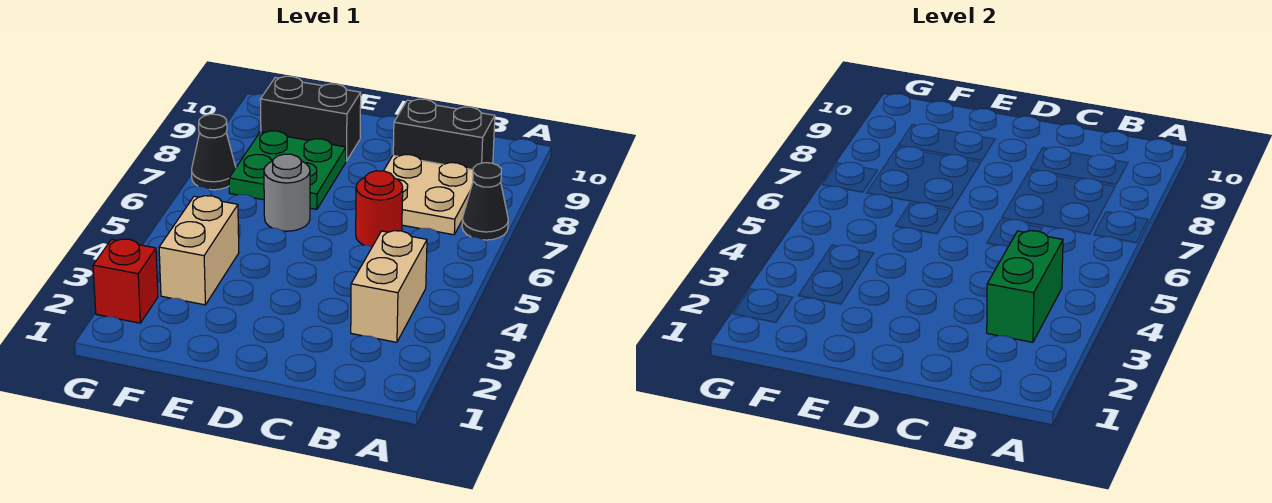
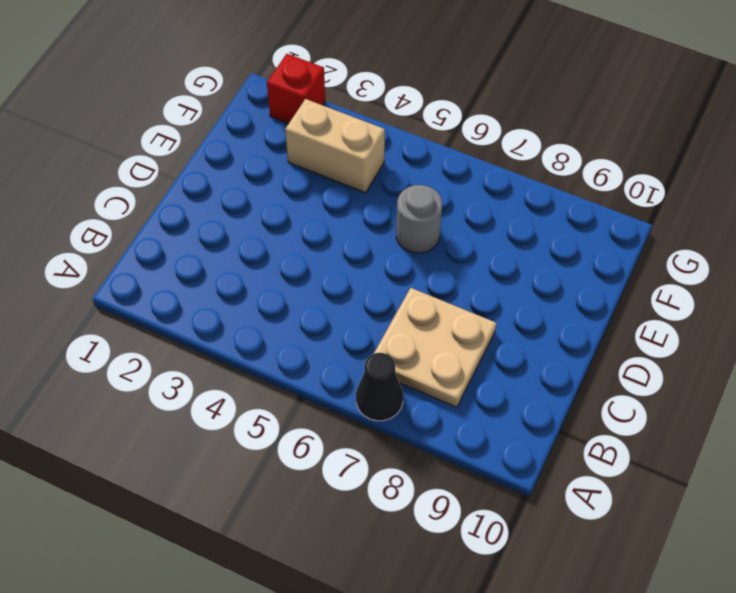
none -> tan brick B3:B4 level 1
none -> black brick B9:C9 level 1
none -> red round brick C6 level 1

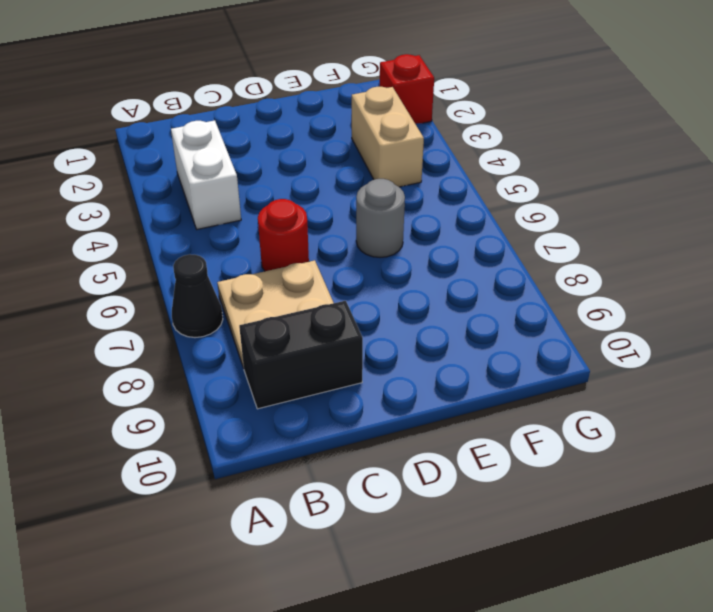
white brick B3:B4 level 1 -> tan brick B3:B4 level 1
none -> green plate E7:F8 level 1
none -> black brick E9:F9 level 1
none -> black cone G7 level 1

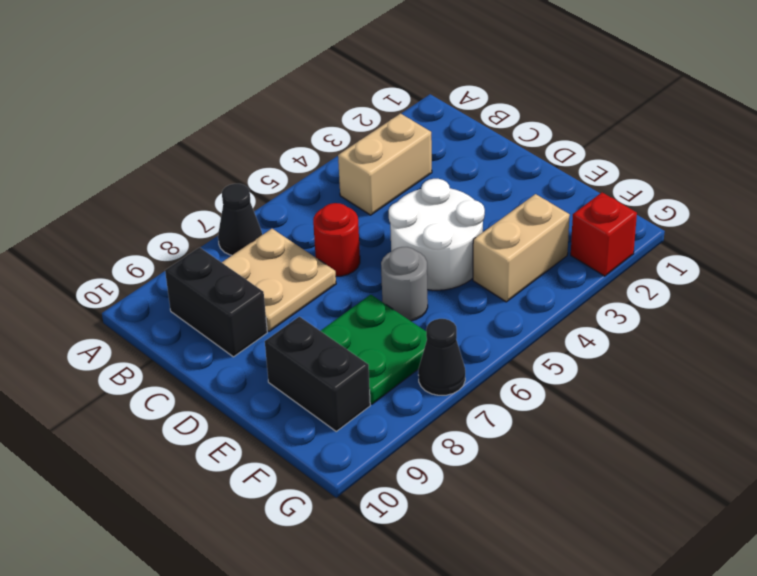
white round brick D4:E5 level 1 -> none
none -> green brick B3:B4 level 2

